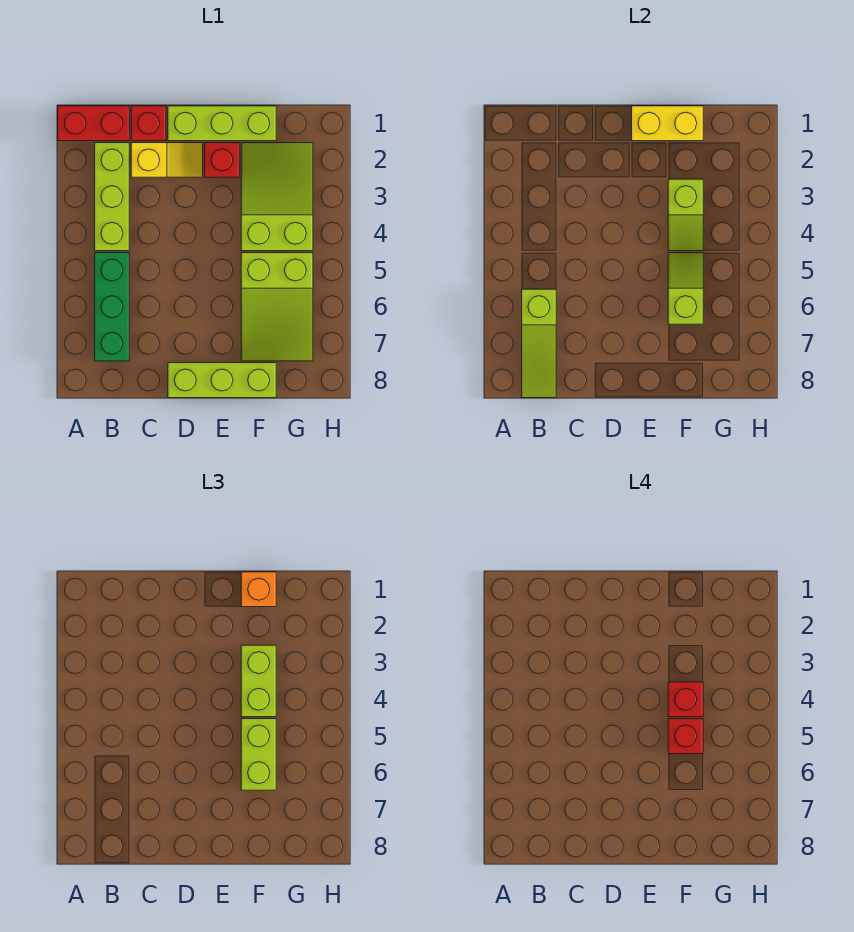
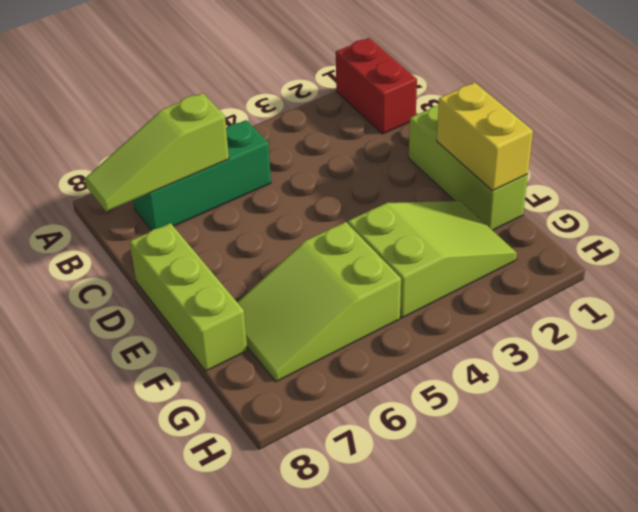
none -> lime brick B2:B4 level 1
none -> red brick C1 level 1
none -> yellow slope C2:D2 level 1 top C

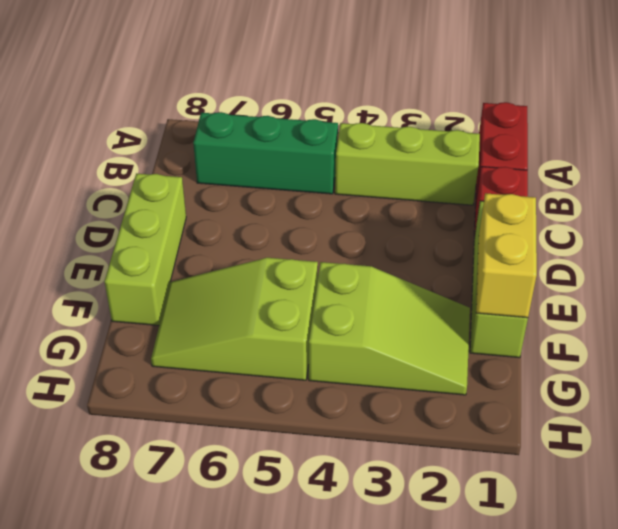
none -> yellow slope C2:D2 level 1 top C
none -> red brick E2 level 1
none -> lime slope B6:B8 level 2 top 6

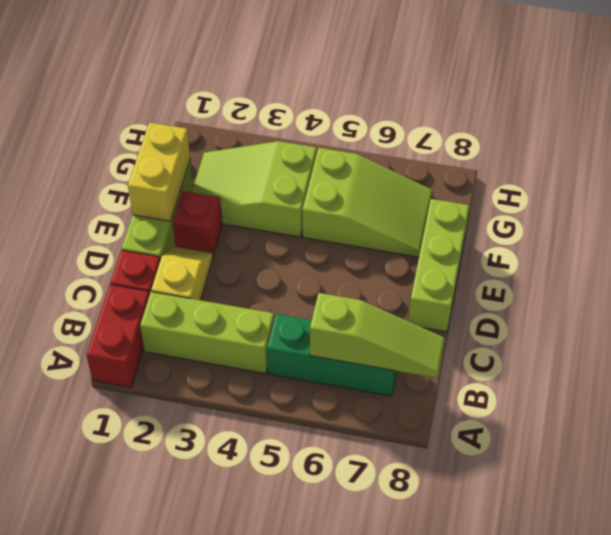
none -> lime slope F3:F4 level 2 top 3
none -> lime slope F5:F6 level 2 top 6
none -> orange brick F1 level 3

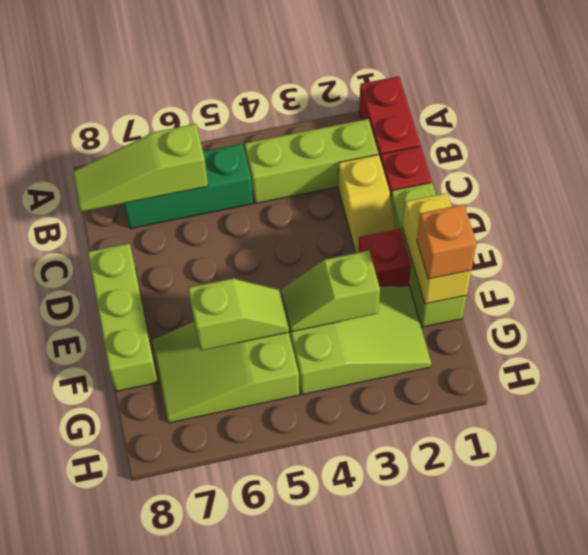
none -> lime brick F3:F4 level 3
none -> lime brick F5:F6 level 3
none -> red brick F4 level 4

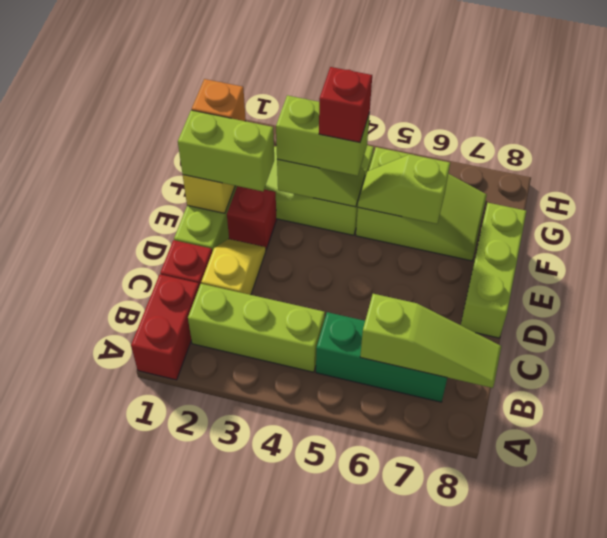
lime brick E1:E2 level 3 -> lime brick F5:F6 level 3
none -> red brick F5 level 4

